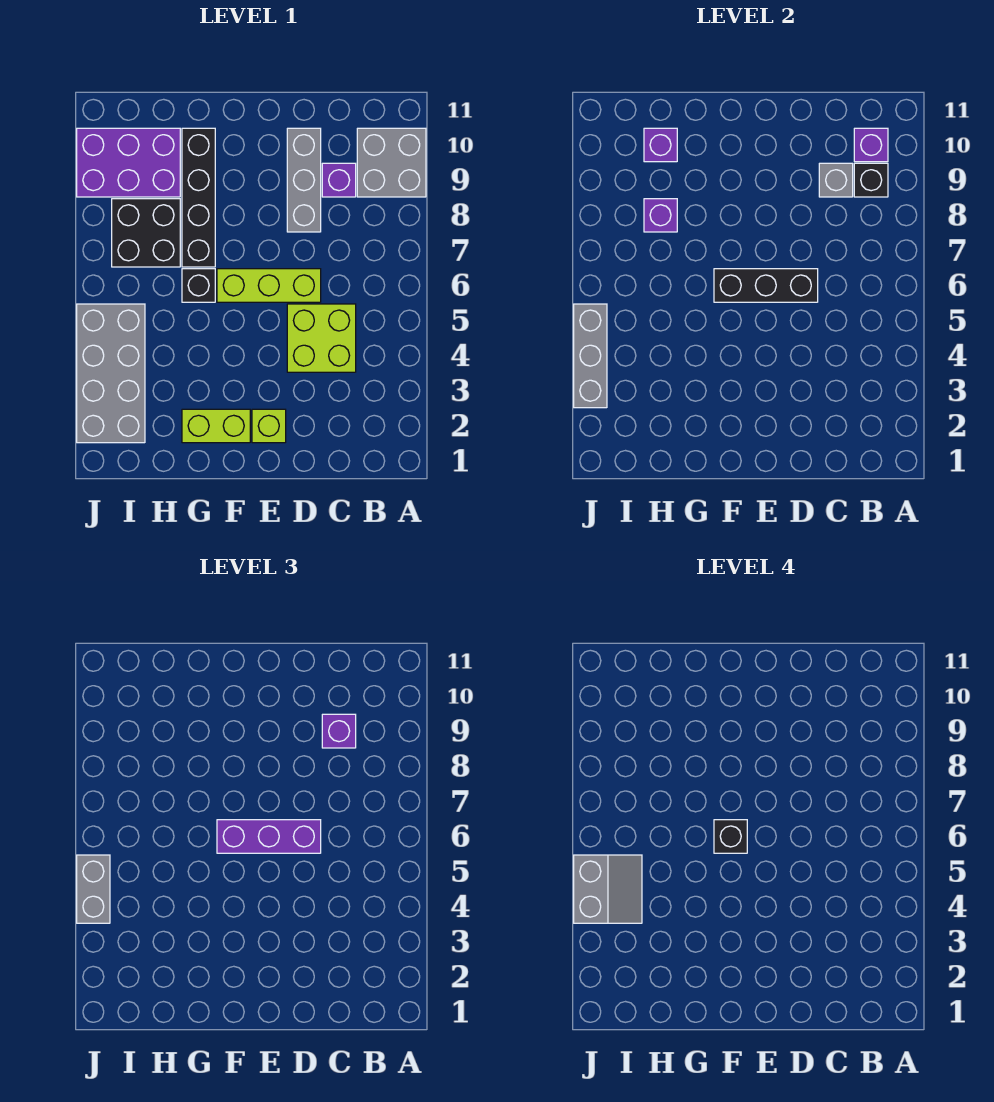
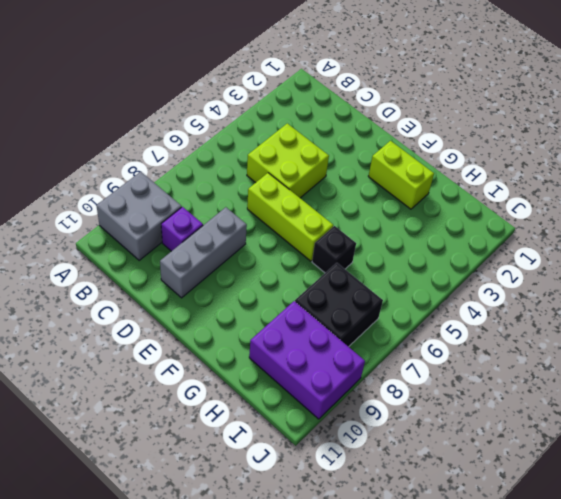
none -> lime brick E2 level 1
none -> black brick G7:G10 level 1
none -> grey brick I2:J5 level 1

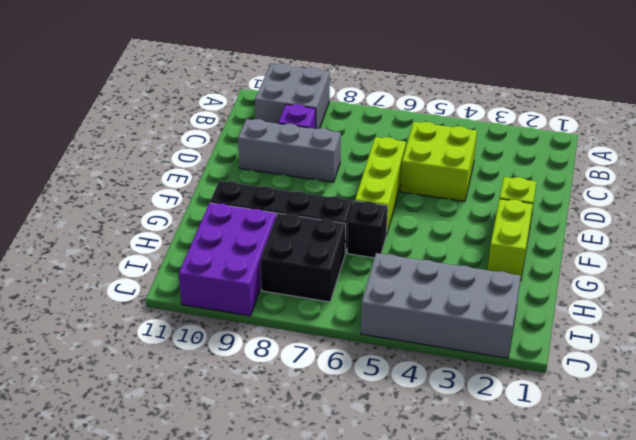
none -> black brick B9 level 2
none -> purple brick B10 level 2
none -> grey brick C9 level 2

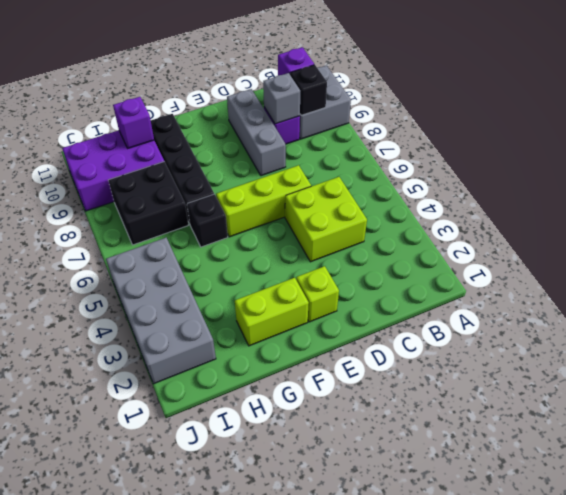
none -> black brick D6:F6 level 2
none -> purple brick H8 level 2
none -> grey brick J3:J5 level 2

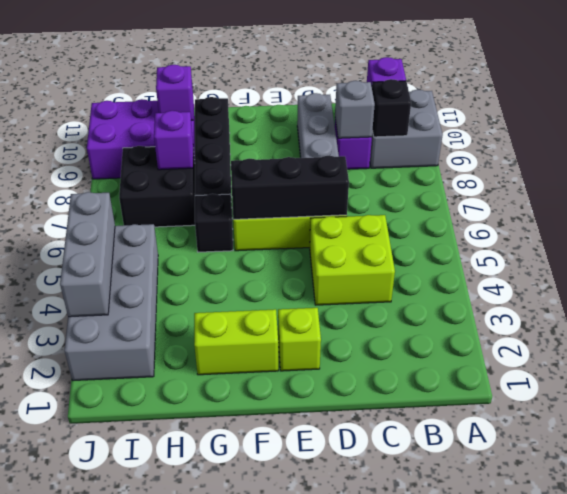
none -> purple brick C9 level 3
none -> purple brick D6:F6 level 3
none -> grey brick J4:J5 level 3

